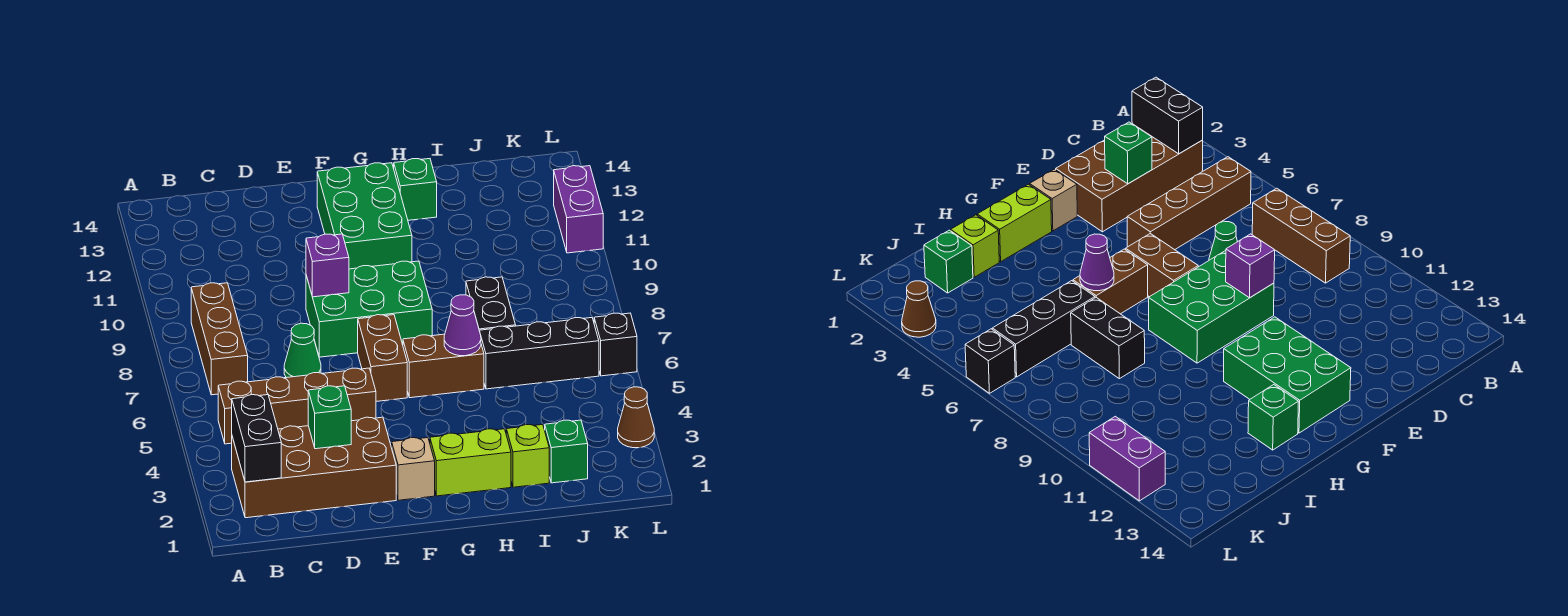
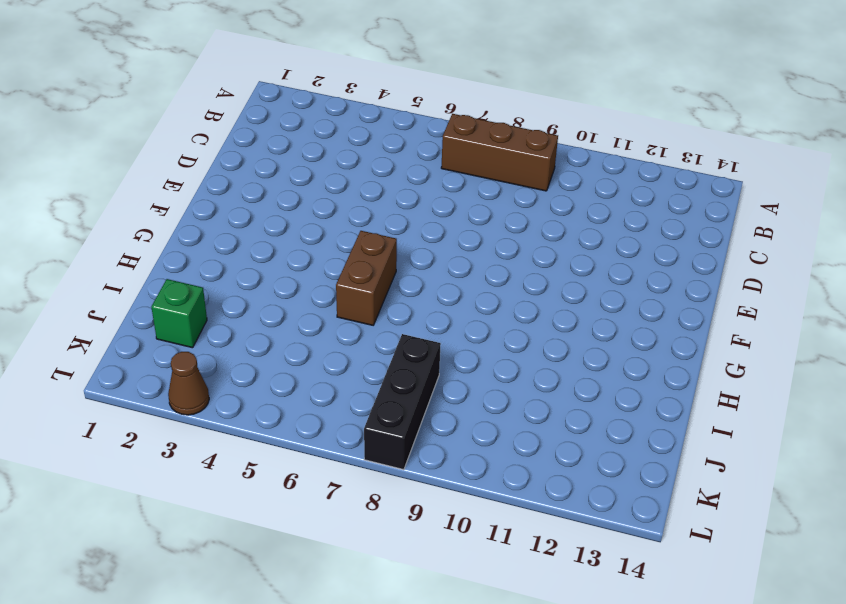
black brick J8:L8 level 1 -> black brick I6:K6 level 1
none -> brown brick B2:E3 level 1
none -> brown brick B5:E5 level 1
none -> green cone D7 level 1

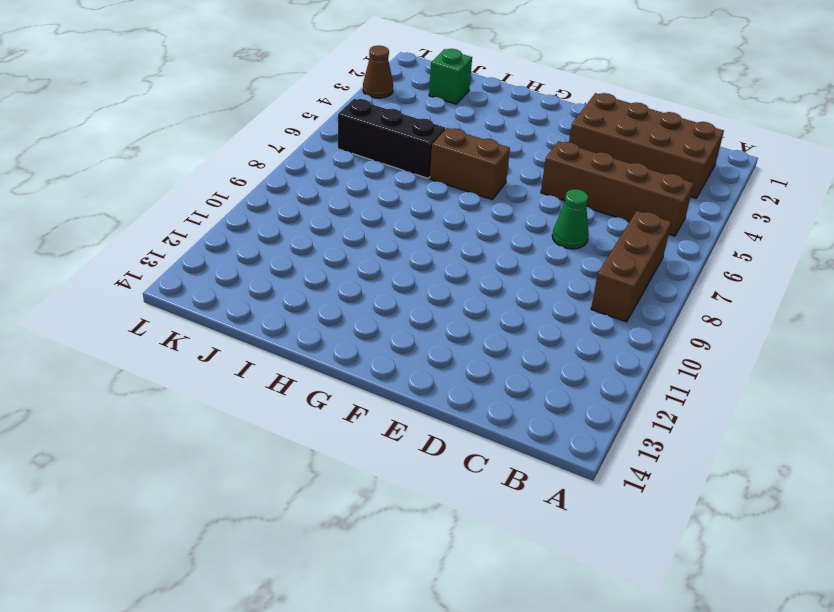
none -> green brick E8:G9 level 1
none -> tan brick F2 level 1
none -> brown brick F6:F7 level 1

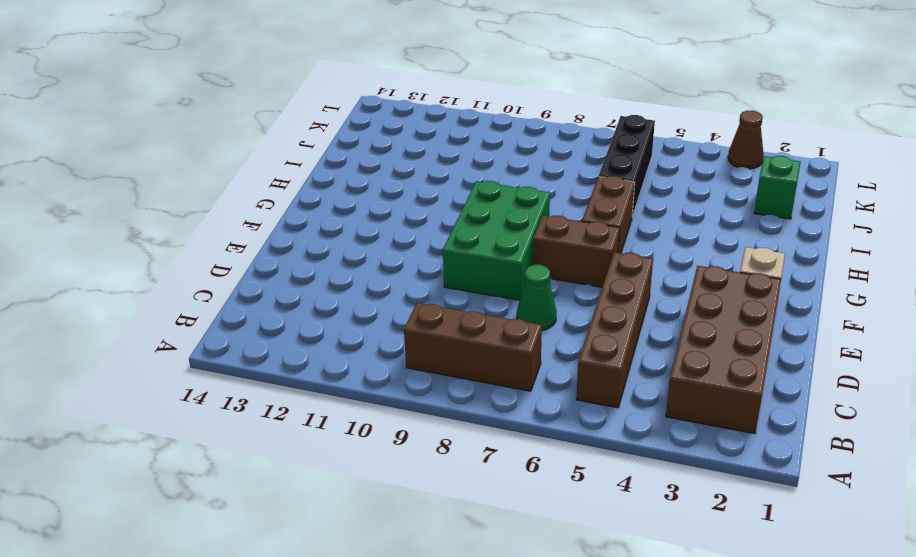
none -> green brick F11:G13 level 1
none -> lime brick G2:H2 level 1
none -> green brick H13 level 1

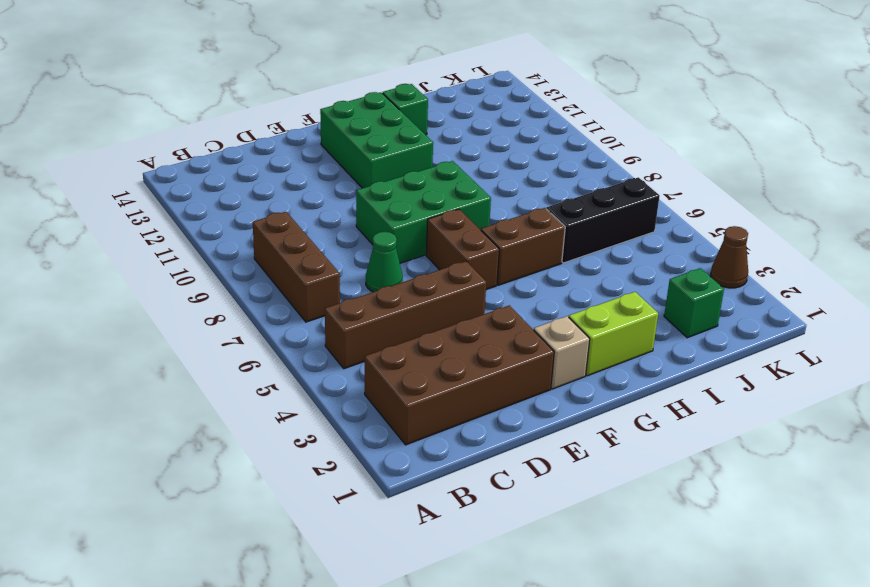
none -> lime brick I2 level 1
none -> black brick I7:I8 level 1
none -> black brick L6 level 1

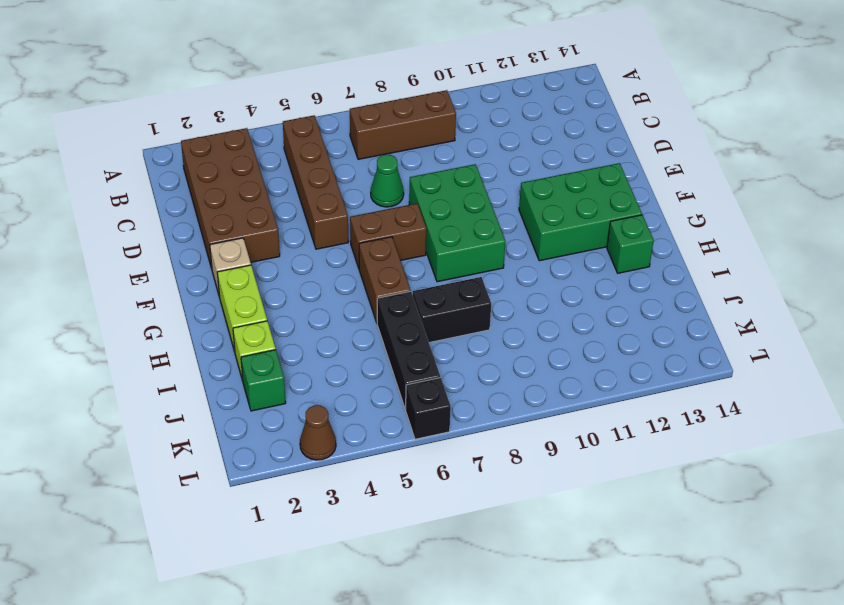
none -> purple brick L11:L12 level 1
none -> black brick B2:B3 level 2
none -> green brick D3 level 2

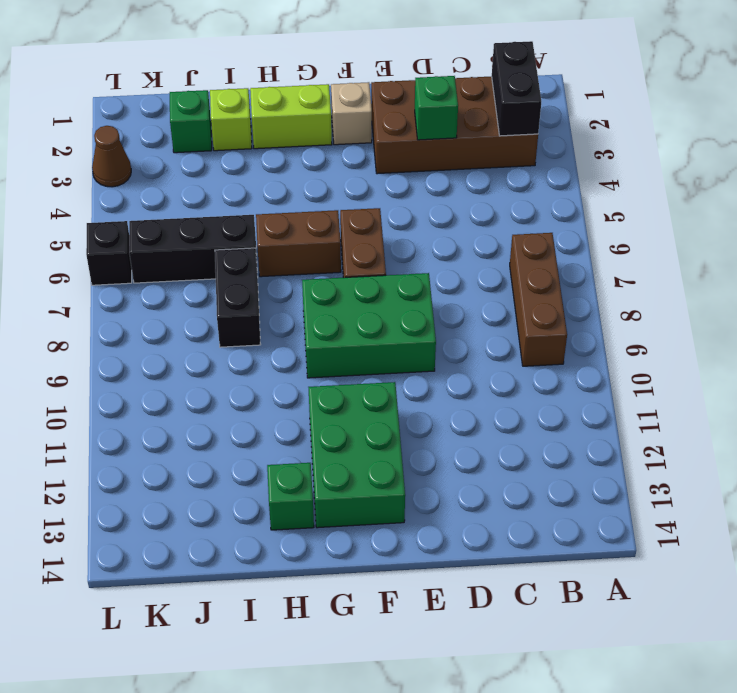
none -> brown brick B5:E5 level 1
none -> green cone D7 level 1
none -> purple brick L11:L12 level 1

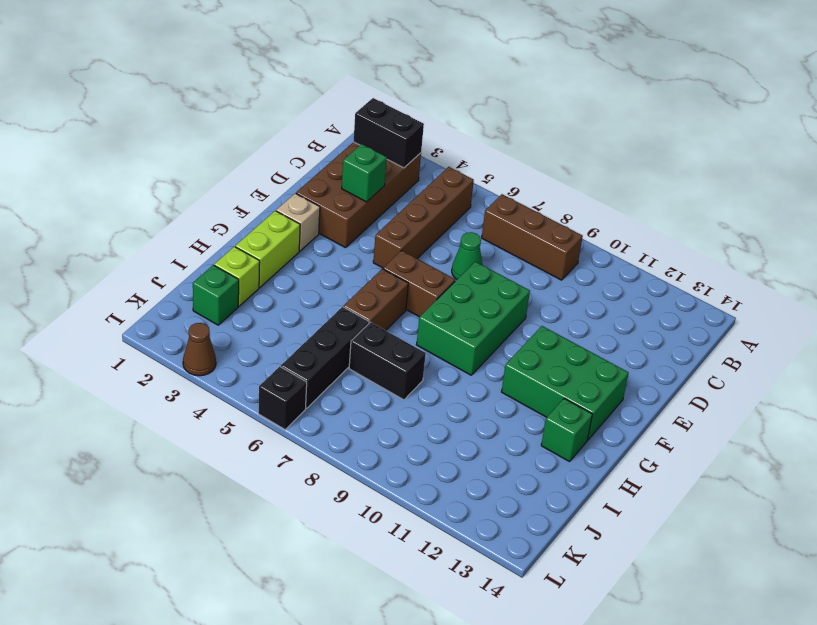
none -> purple brick L11:L12 level 1
none -> purple brick E9 level 2
none -> purple cone H6 level 2

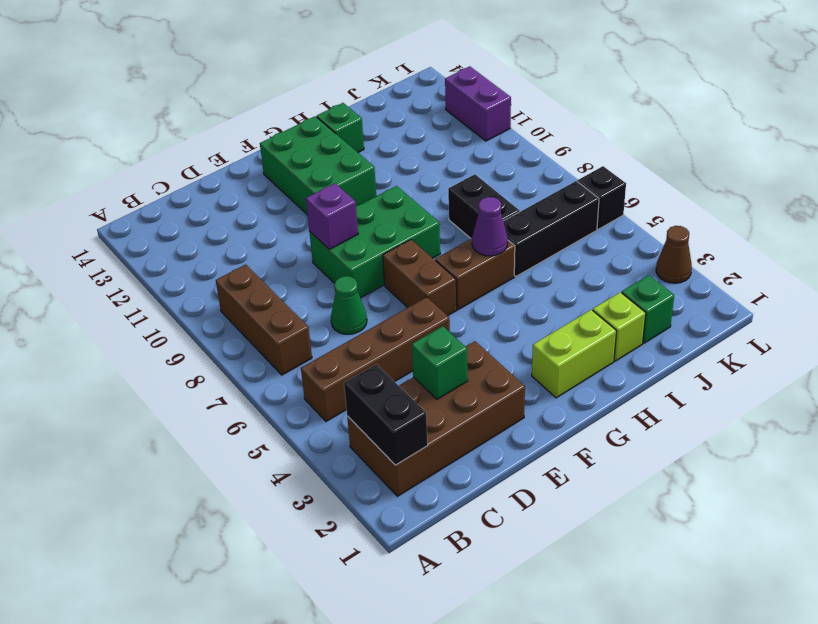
none -> tan brick F2 level 1

